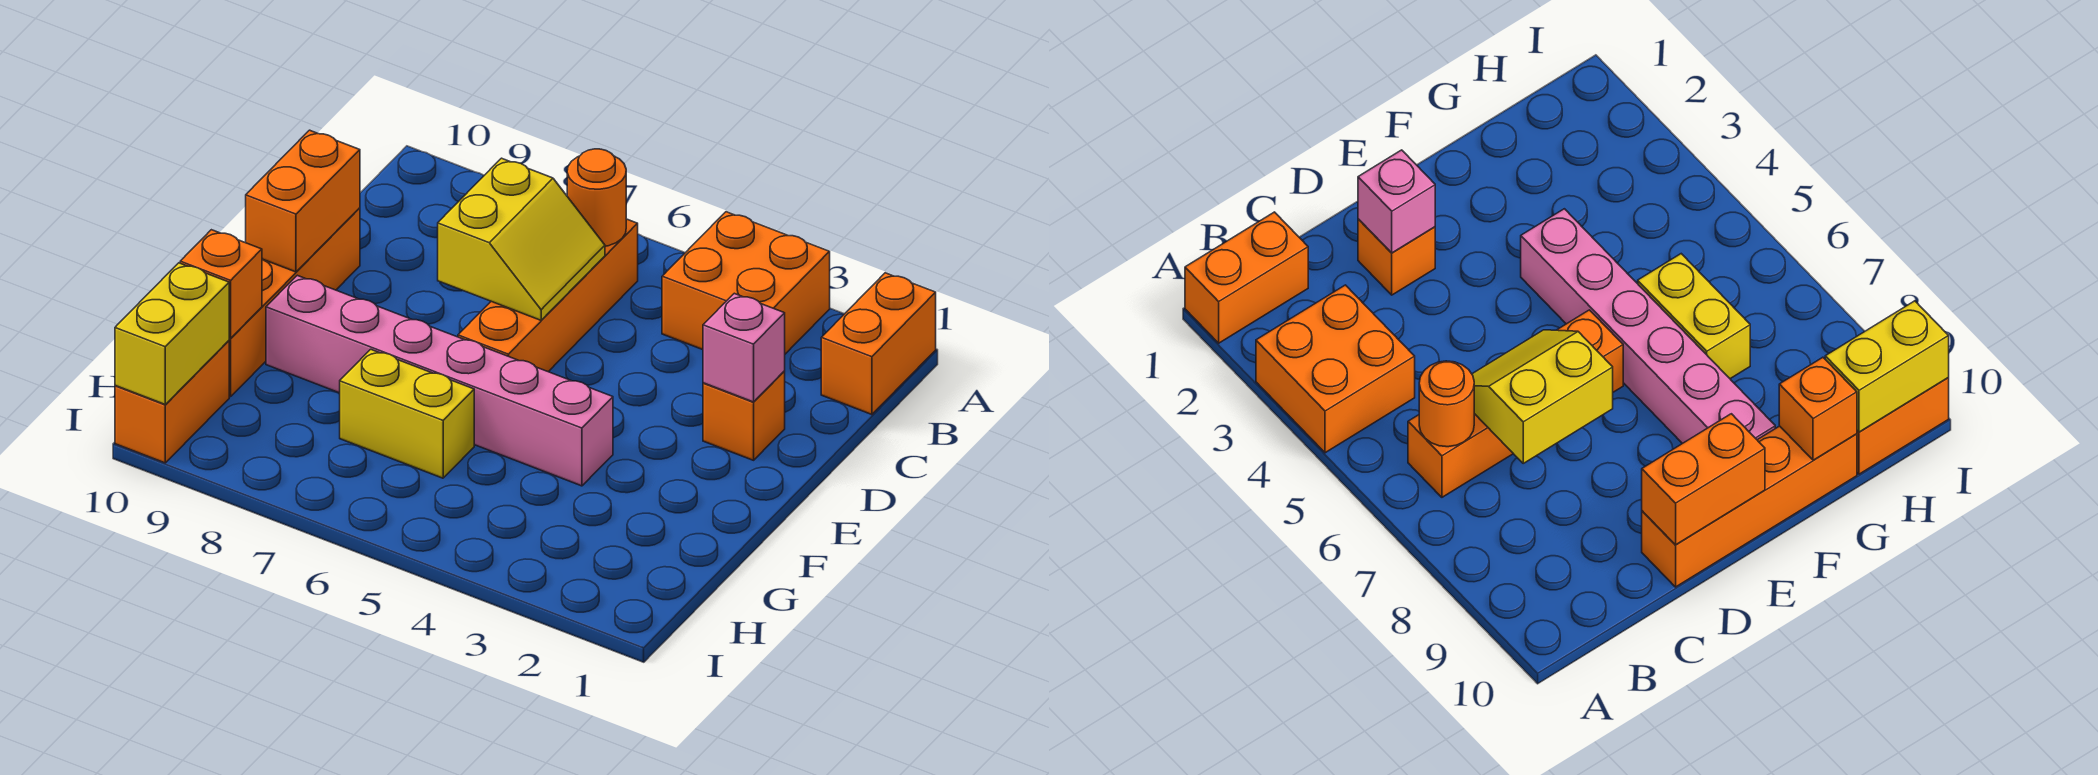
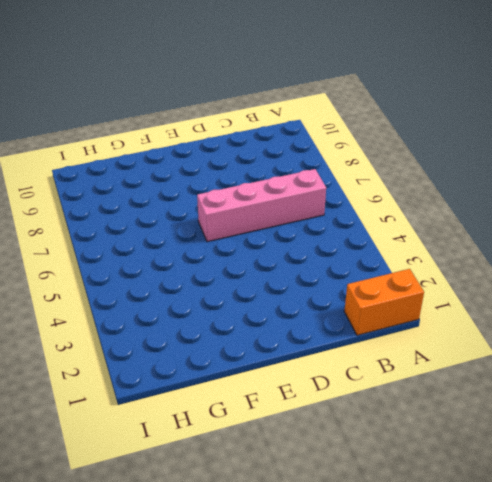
pink brick B6:E6 level 1 -> orange brick B6:E6 level 1
none -> orange brick A3:B4 level 1
none -> orange brick D2 level 1
none -> orange brick D10:G10 level 1

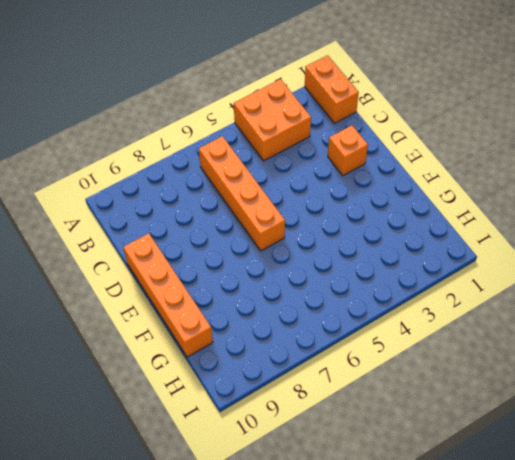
none -> pink brick F4:F9 level 1
none -> yellow brick G6:G7 level 1
none -> orange brick H10:I10 level 1

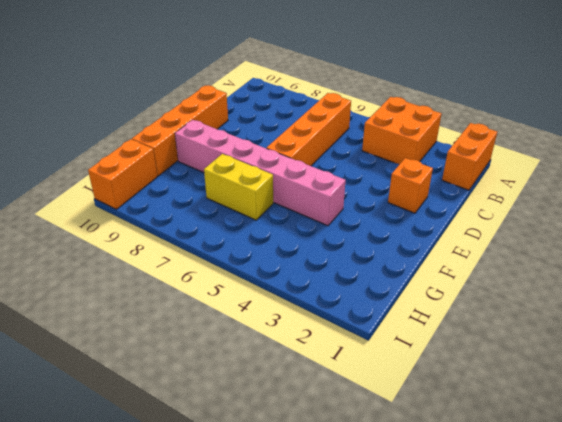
none -> orange round brick B6 level 2
none -> yellow slope C6:D7 level 2 top 7
none -> pink brick D2 level 2

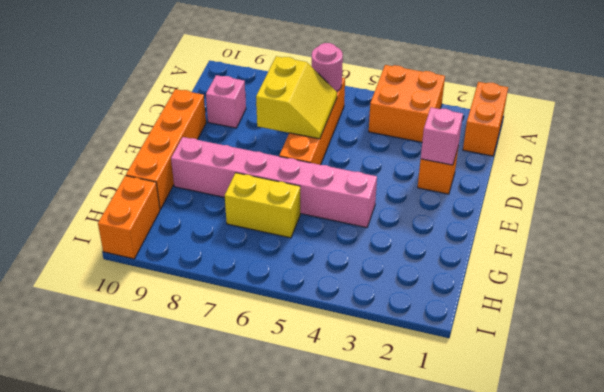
pink round brick B6 level 2 -> orange round brick B6 level 2
pink brick C9 level 1 -> none
none -> orange brick D10:E10 level 2
none -> orange brick G10 level 2
none -> yellow brick H10:I10 level 2

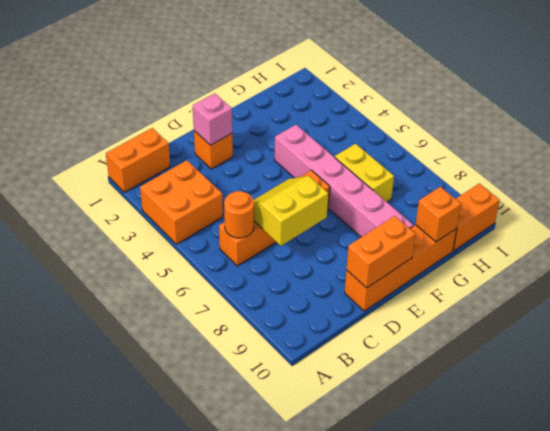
none -> yellow brick H10:I10 level 2

